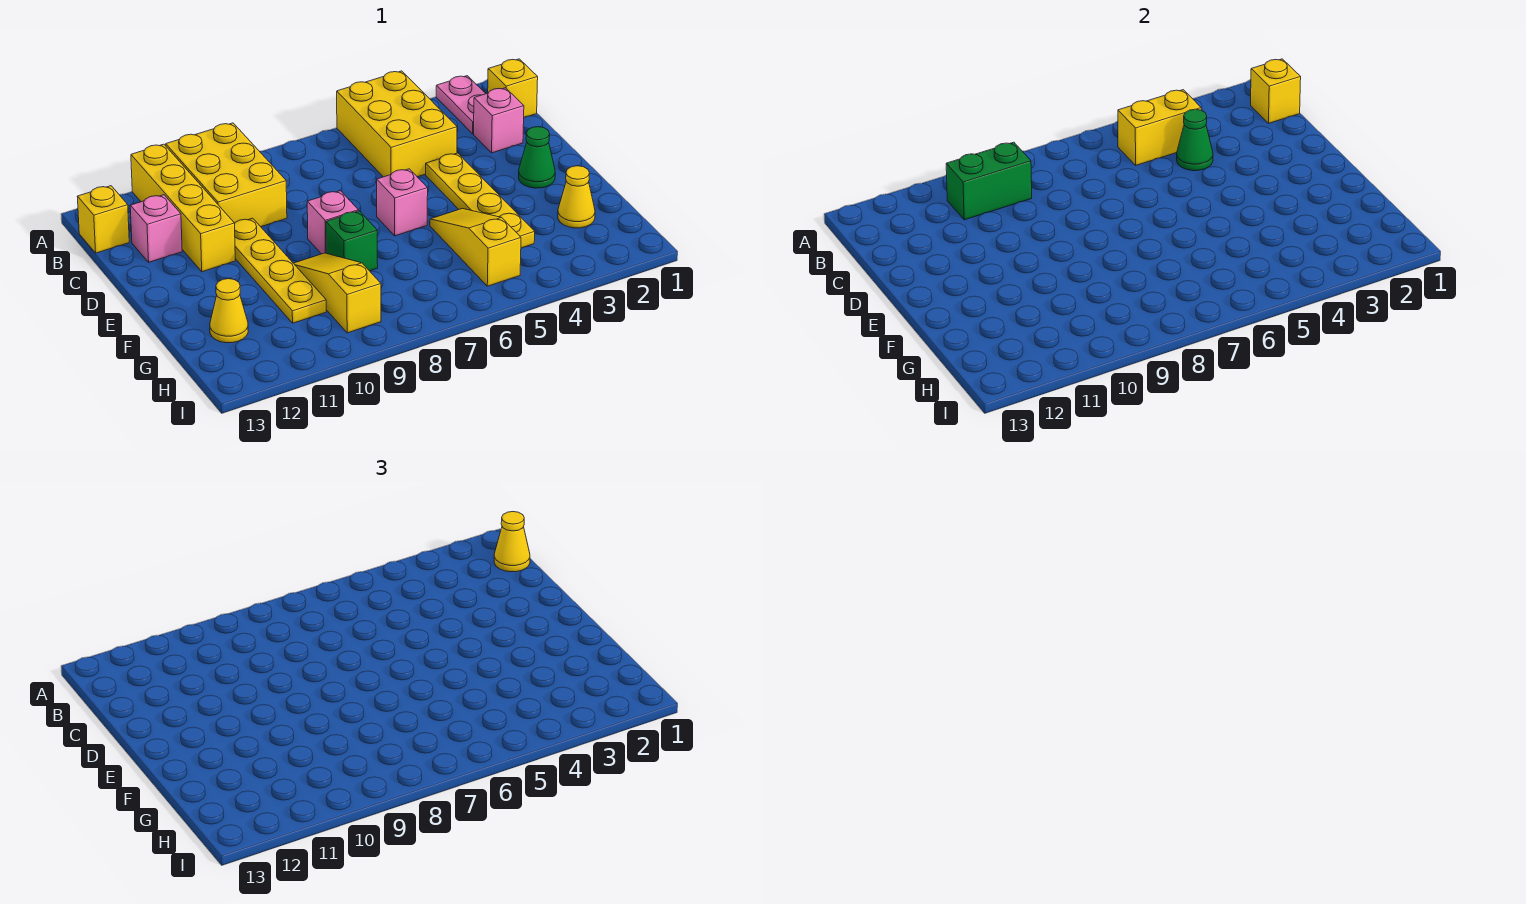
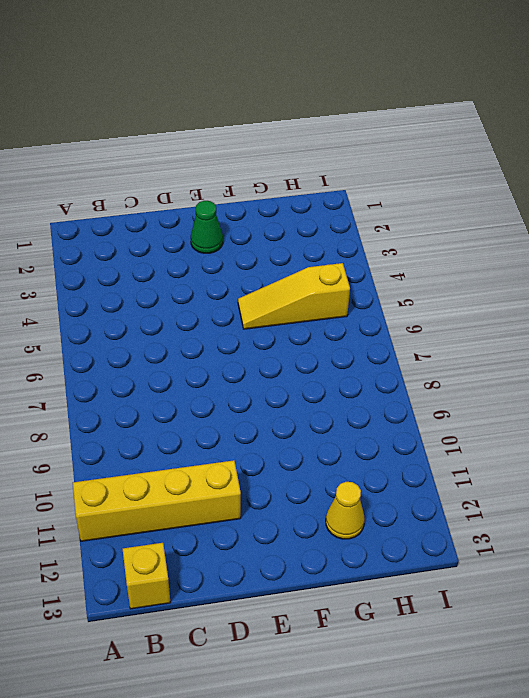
none -> pink plate A2:B2 level 1
none -> yellow brick A4:C5 level 1
none -> yellow brick A9:C10 level 1

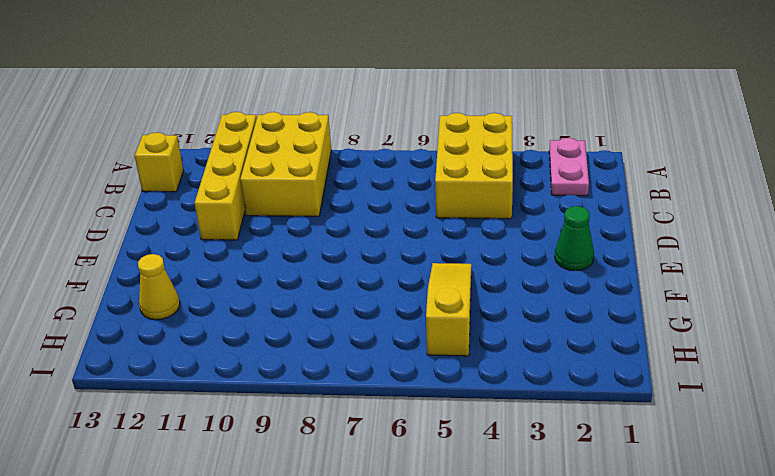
none -> yellow brick B1 level 1
none -> pink brick C2 level 1
none -> pink brick C12 level 1

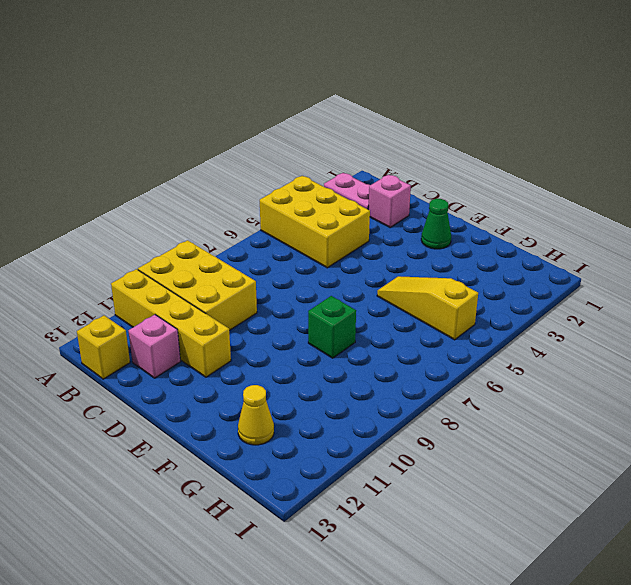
none -> yellow brick B1 level 1
none -> yellow plate D4:G4 level 1
none -> yellow plate D10:G10 level 1

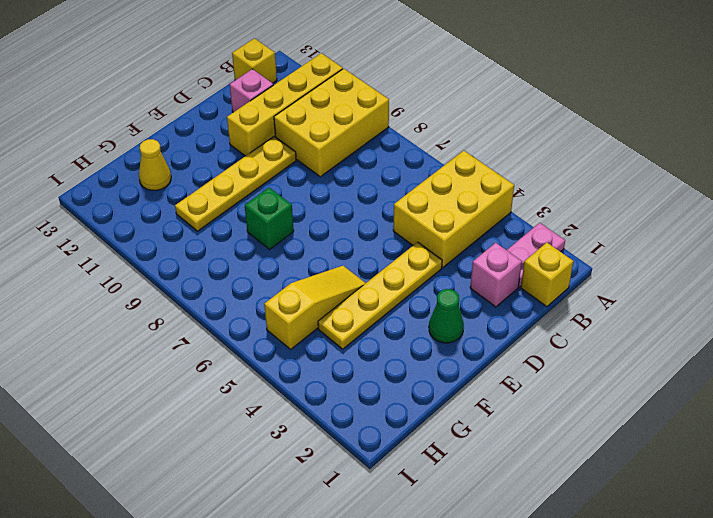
none -> pink brick E6 level 1
none -> pink brick E8 level 1
none -> yellow slope F9:H9 level 1 top H

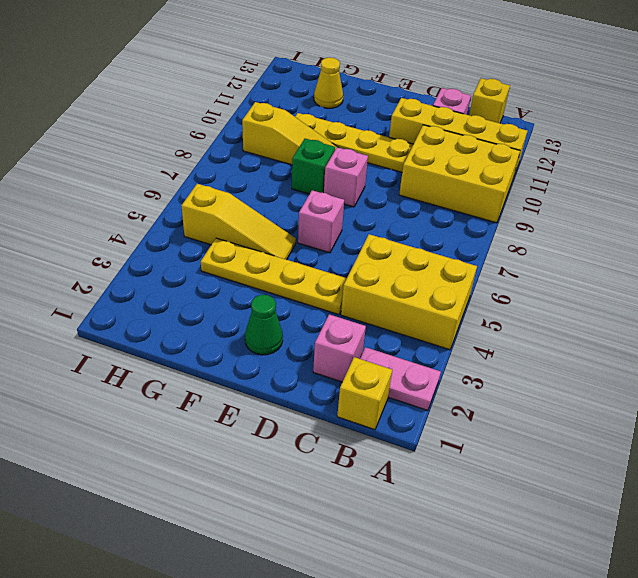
none -> yellow cone G2 level 1
none -> yellow brick B1 level 2
none -> yellow brick B4:B5 level 2

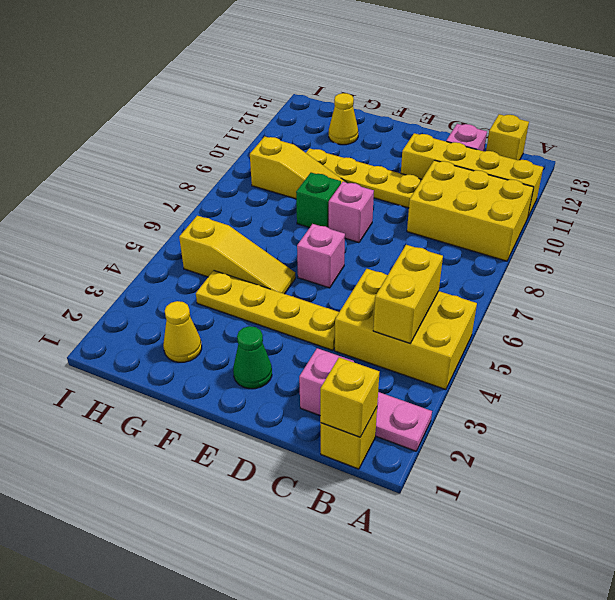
none -> green brick B9:B10 level 2
none -> green cone C4 level 2
none -> yellow cone B1 level 3

